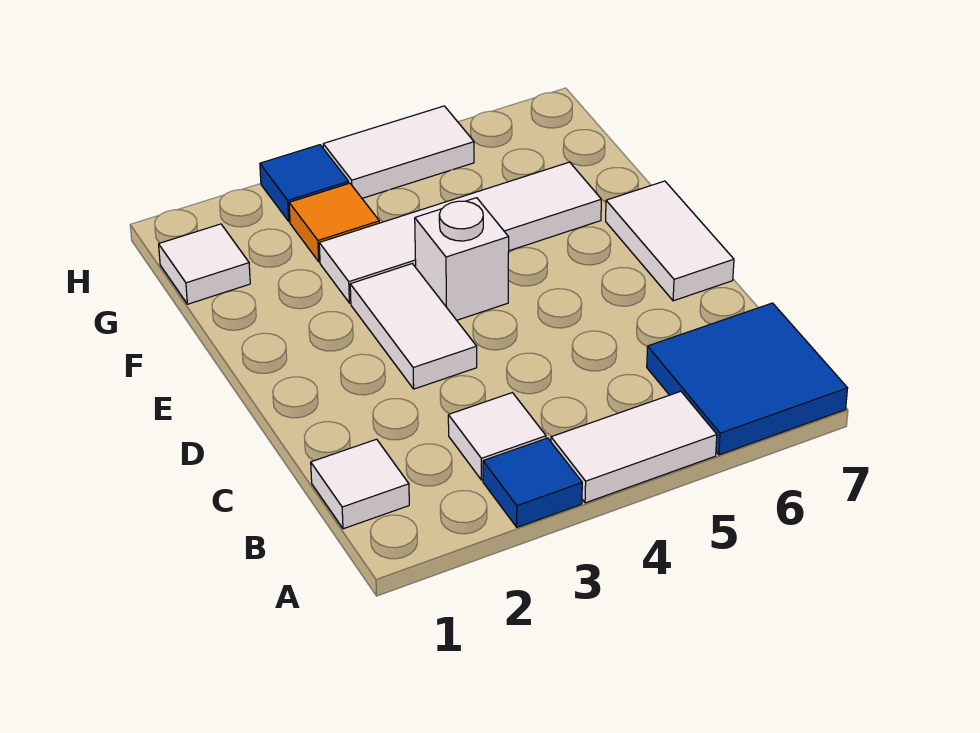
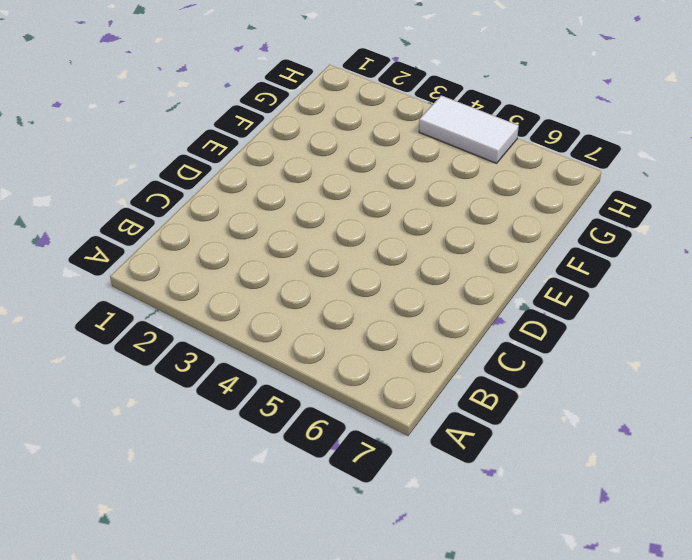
none -> blue tile A3 level 1
none -> white tile A4:A5 level 1
none -> blue tile A6:B7 level 1

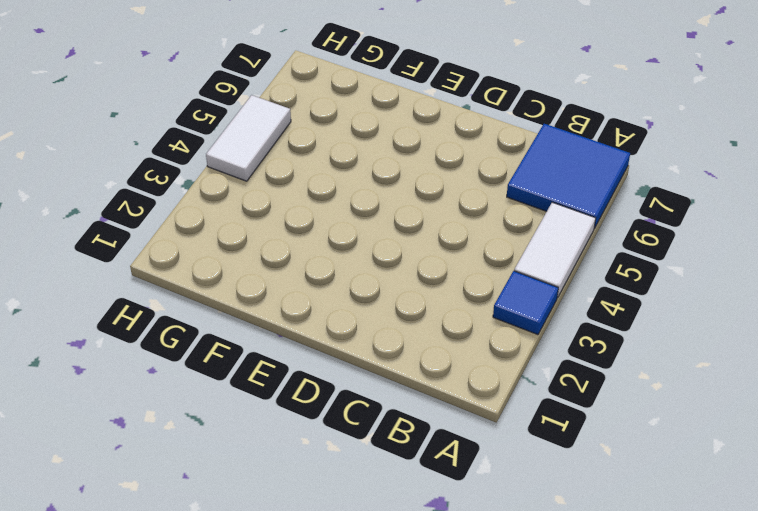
none -> white tile B1 level 1
none -> white tile B3 level 1
none -> white tile D3:E3 level 1

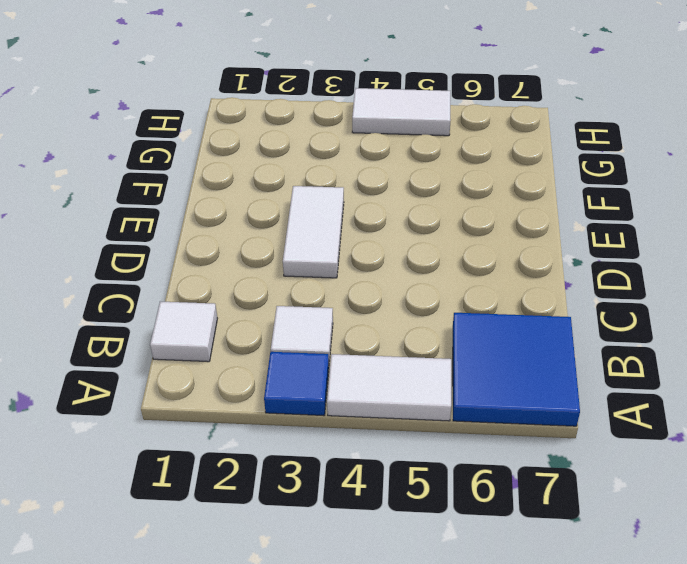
none -> white tile D7:E7 level 1
none -> white brick E4 level 1
none -> white tile F3:F6 level 1

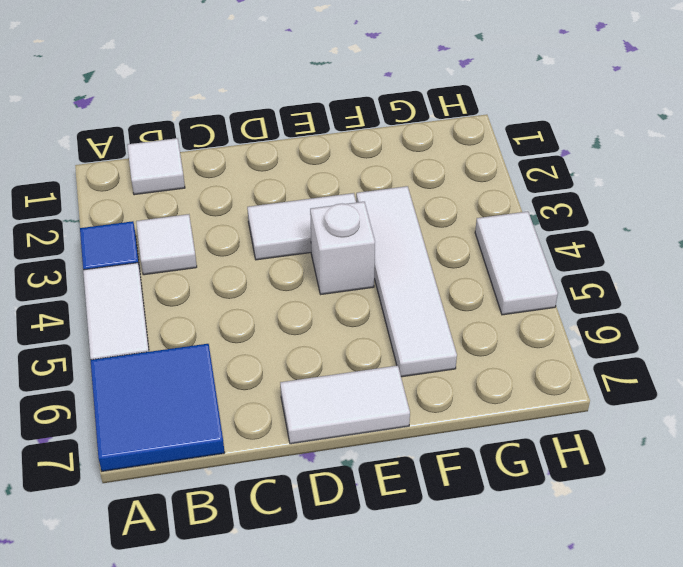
none -> white tile G1 level 1
none -> orange tile G3 level 1
none -> blue tile H3 level 1

